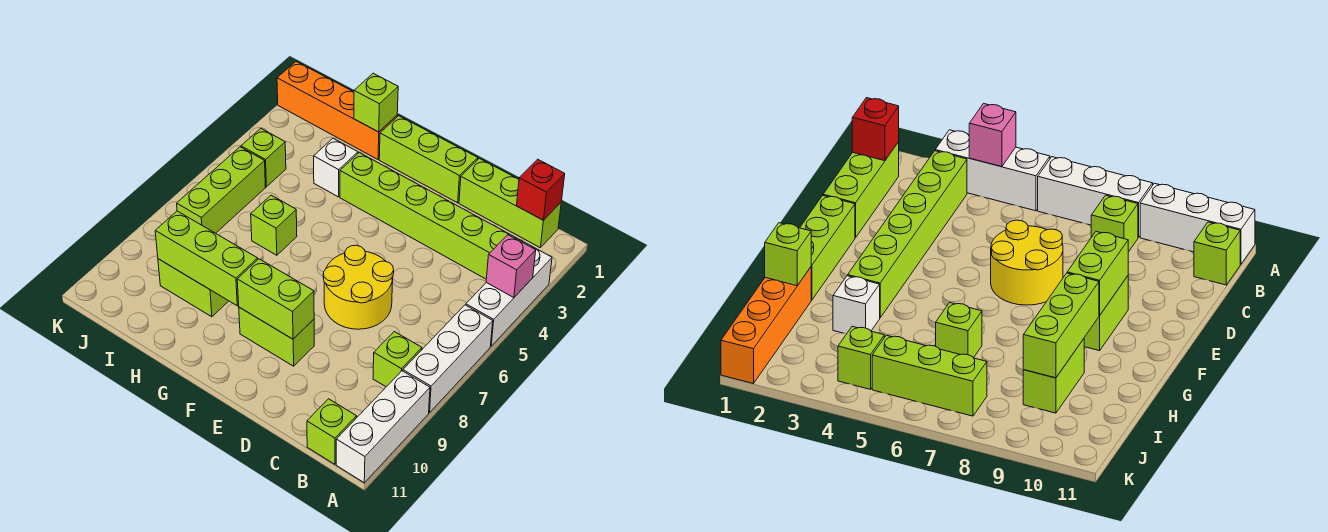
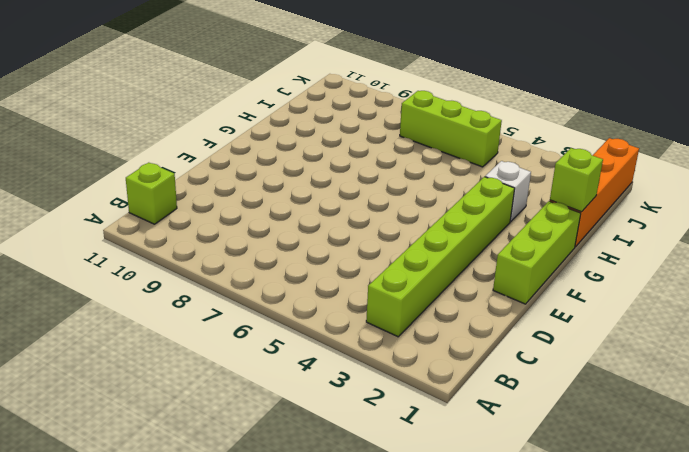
none -> white brick A3:A5 level 1
none -> white brick A6:A8 level 1
none -> white brick A9:A11 level 1

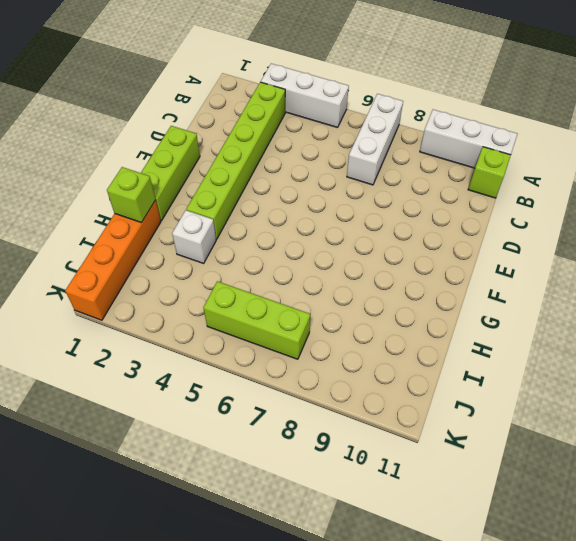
white brick A7:C7 level 1 -> white brick A6:A8 level 1
none -> lime brick B1:D1 level 1
none -> lime brick B8 level 1
none -> yellow round brick D6:E7 level 1

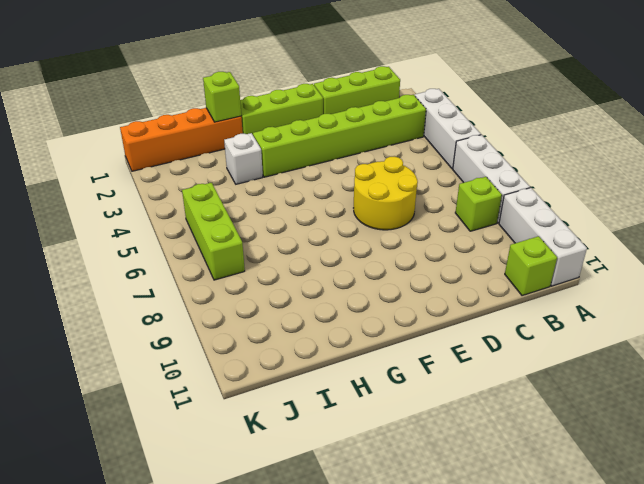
none -> lime brick E9:F9 level 1
none -> lime brick H6 level 1
none -> lime brick H9:I9 level 1

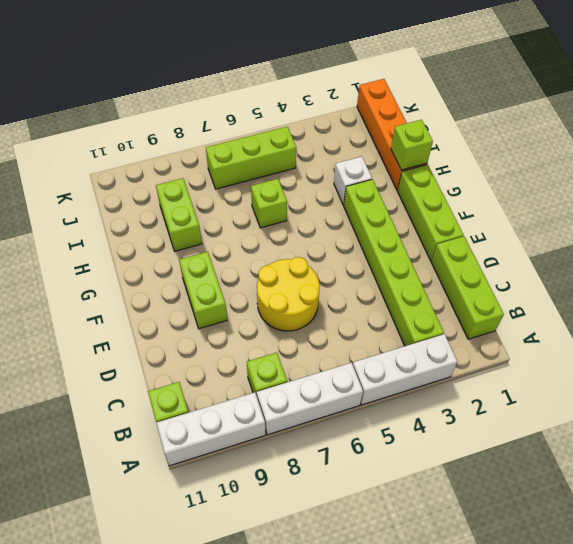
none -> lime brick J4 level 1
none -> pink brick A4 level 2
none -> red brick B1 level 2

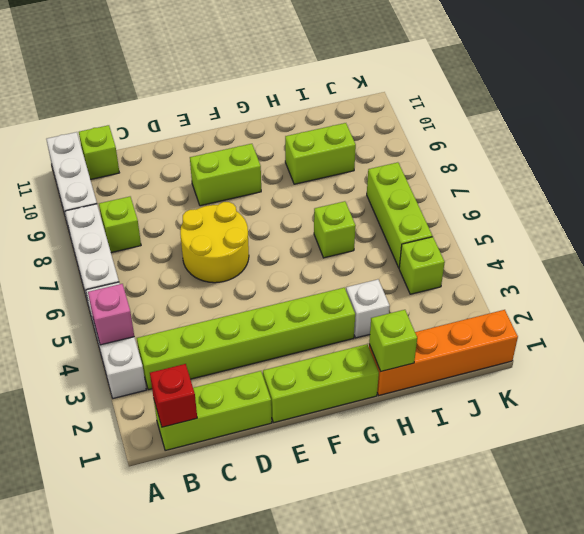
none -> lime brick E9:F9 level 2
none -> lime brick G9:I9 level 2

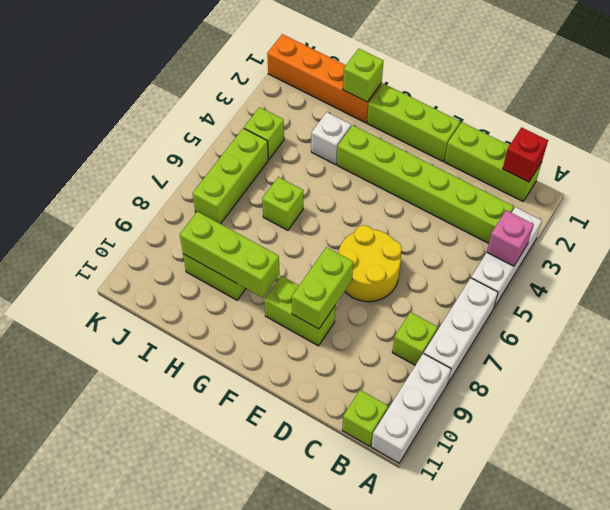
lime brick E8:E9 level 2 -> lime brick E9:F9 level 2

